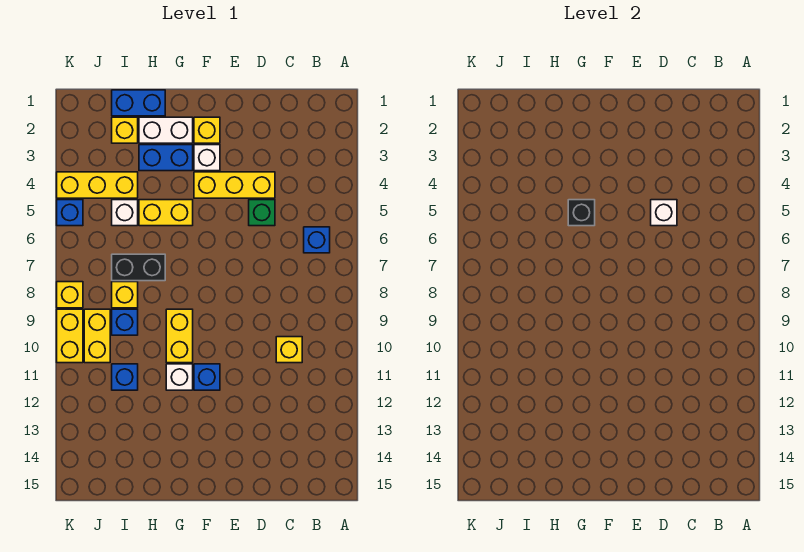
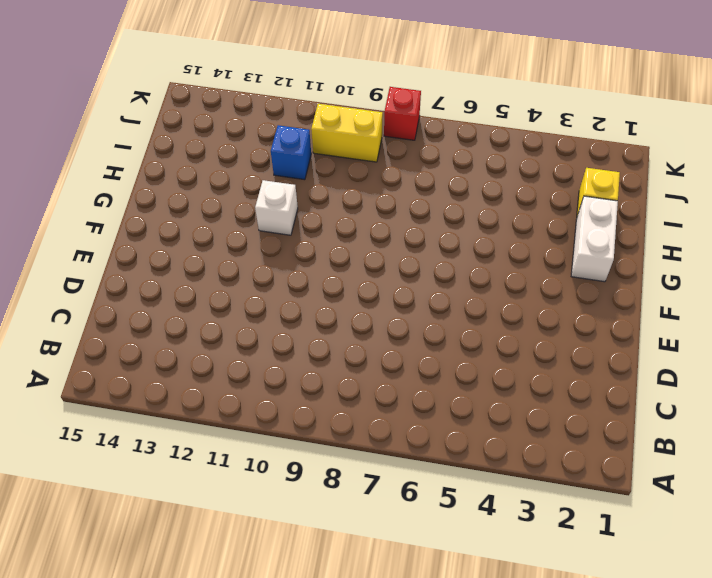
red brick K8 level 1 -> yellow brick K8 level 1
none -> blue brick B6 level 1
none -> yellow brick C10 level 1
none -> yellow brick D4:F4 level 1

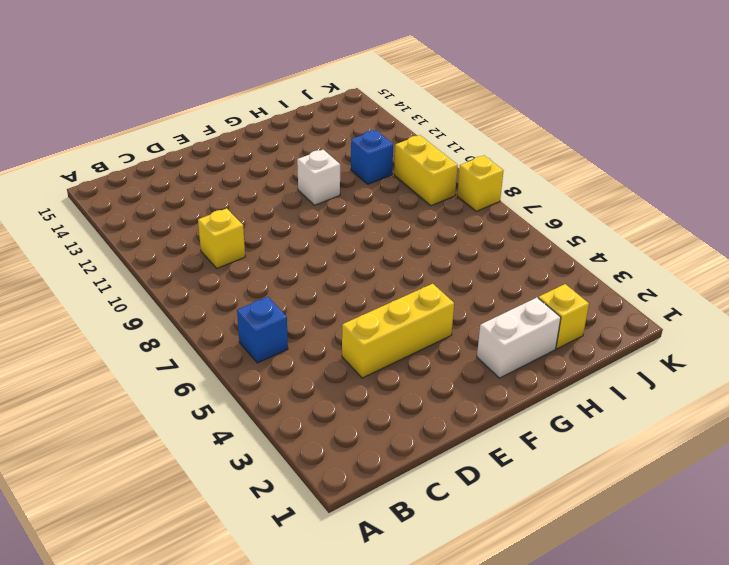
none -> green brick D5 level 1
none -> yellow brick F2 level 1
none -> white brick F3 level 1

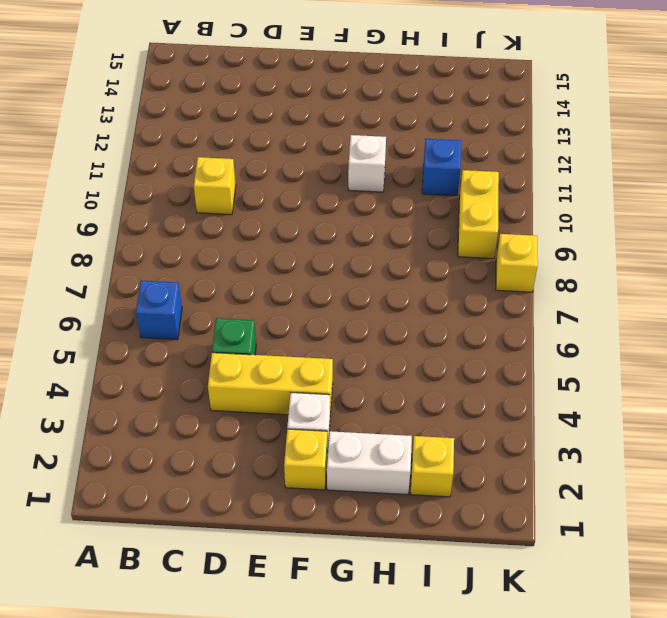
none -> blue brick F11 level 1
none -> blue brick G3:H3 level 1
none -> yellow brick G5:H5 level 1

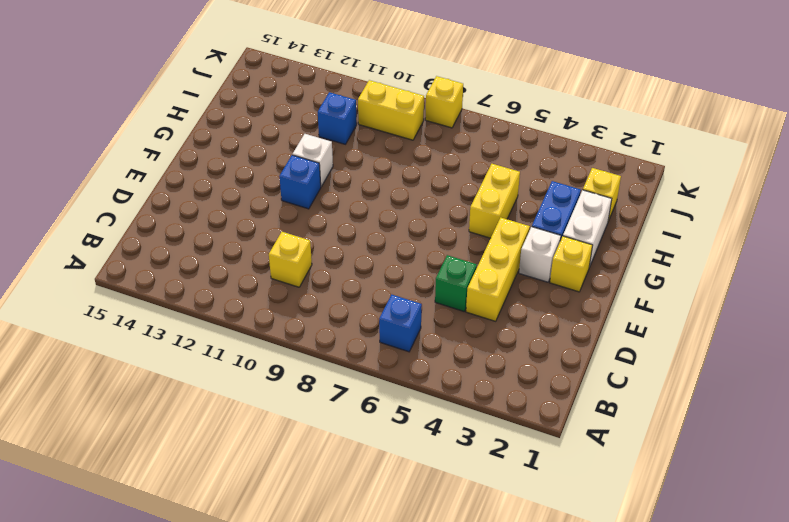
none -> yellow brick G9:G10 level 1
none -> blue brick H1:I1 level 1
none -> black brick H7:I7 level 1

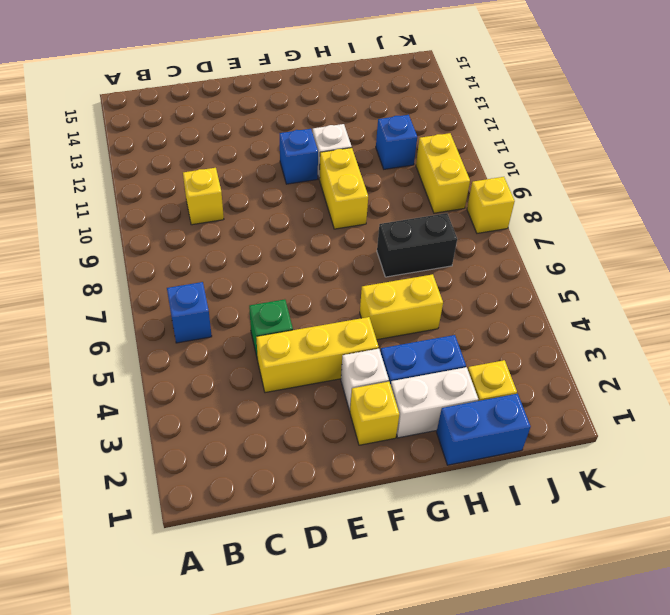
none -> yellow brick I4:K4 level 1
none -> white brick I5 level 1
none -> yellow brick I8 level 1

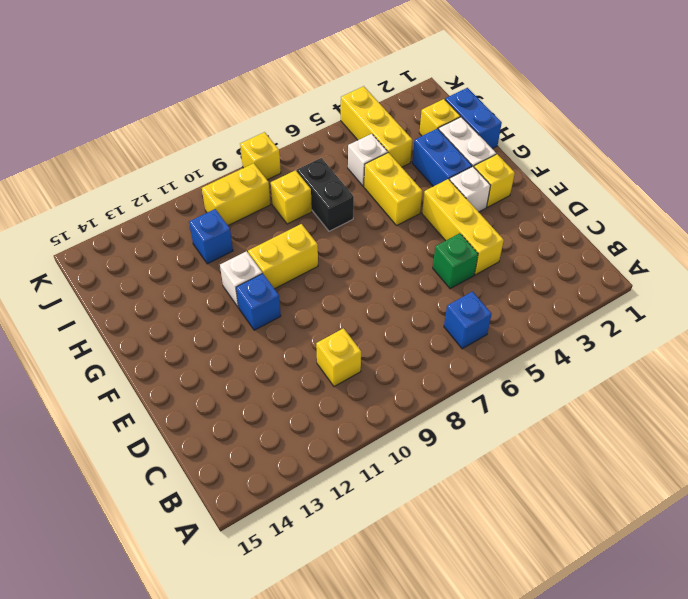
none -> blue brick I9 level 1
none -> blue brick K5 level 1
none -> yellow brick K9:K10 level 1

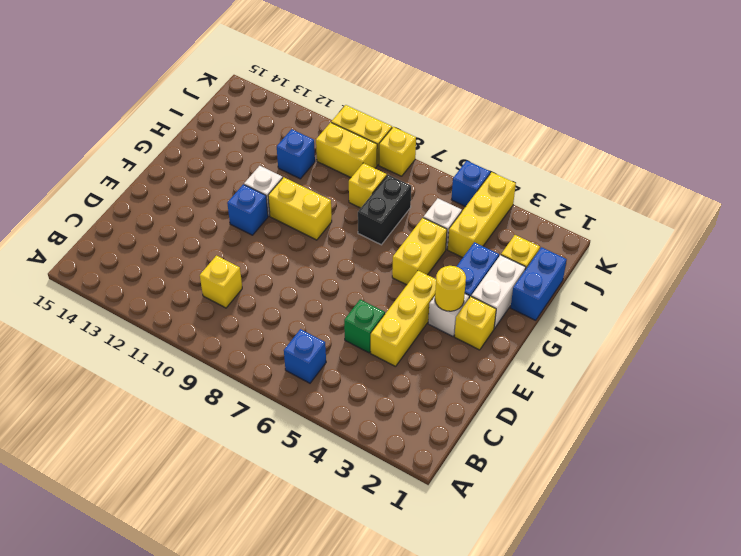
yellow round brick F3 level 2 -> none
none -> blue brick I9 level 1
none -> white brick D5 level 2
none -> black brick G5 level 2

